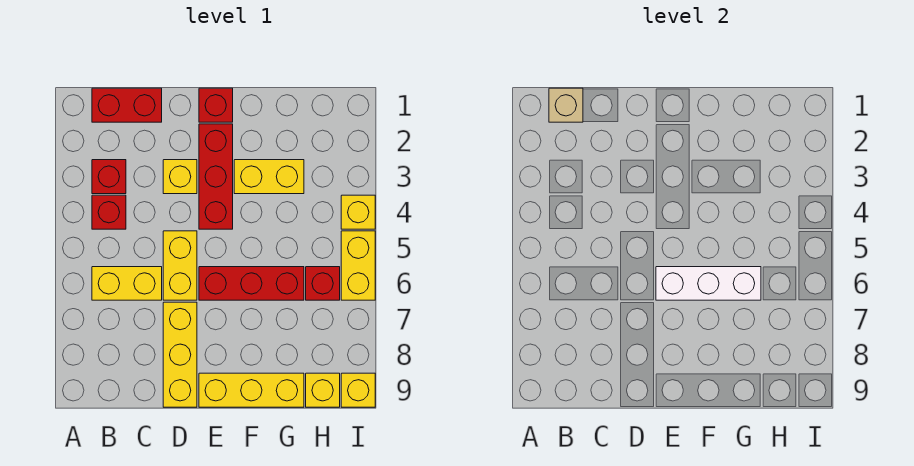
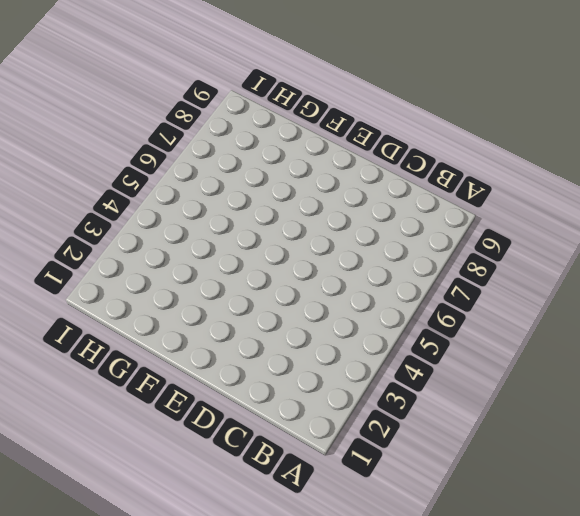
none -> red brick B1:C1 level 1
none -> red brick B3 level 1
none -> red brick B4 level 1

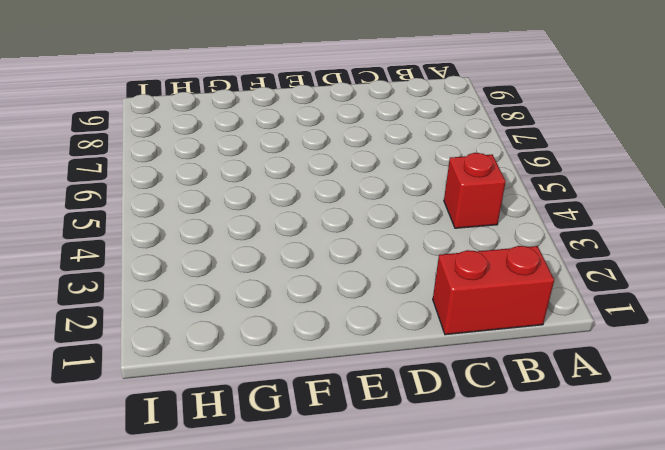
none -> red brick B3 level 1
none -> yellow brick B6:C6 level 1
none -> yellow brick D3 level 1

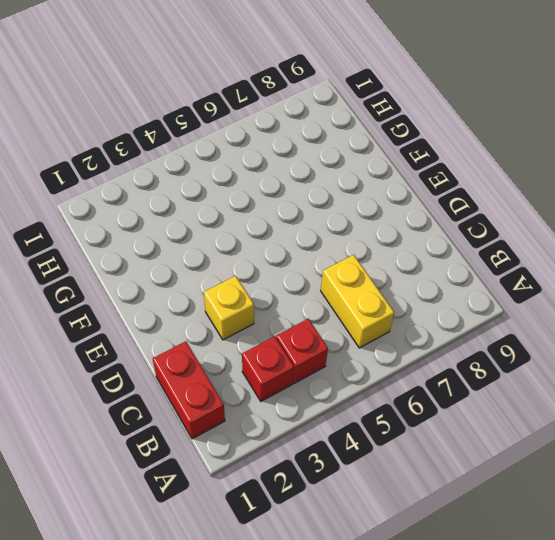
none -> yellow brick D5:D6 level 1
none -> yellow brick D7:D9 level 1
none -> red brick E1 level 1

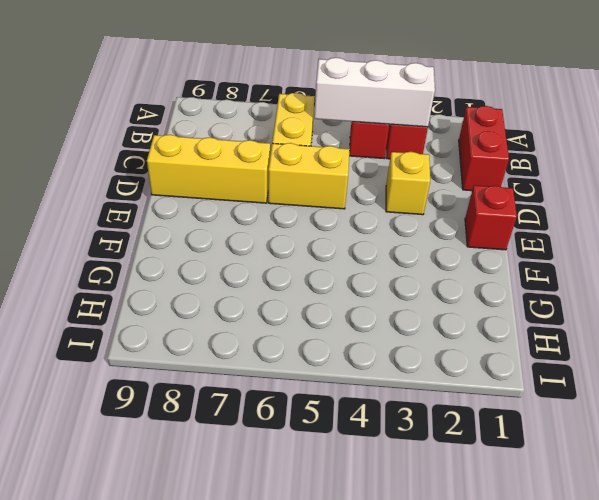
white brick B3:B5 level 2 -> white brick E6:G6 level 2
none -> red brick E2:E4 level 1
none -> red brick E6:G6 level 1
none -> yellow brick E9:G9 level 1

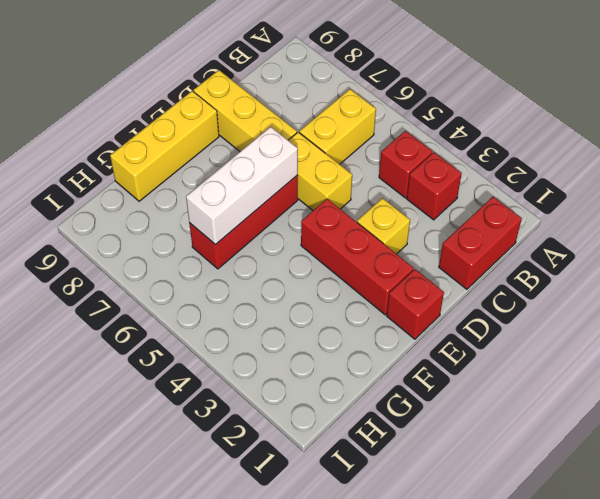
none -> yellow brick F3:G3 level 1
none -> red brick H6 level 1
none -> yellow brick H9 level 1

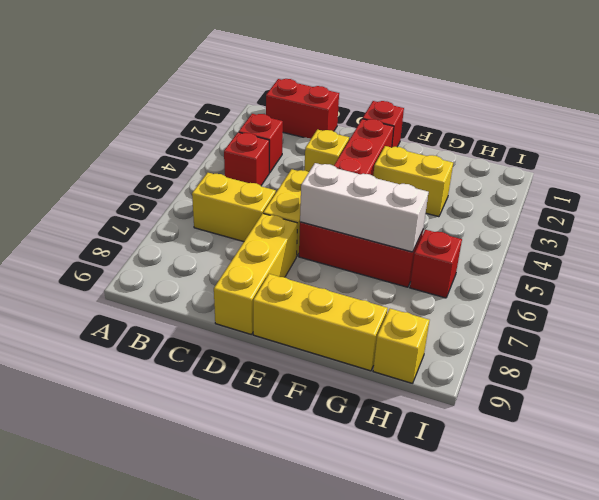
none -> yellow brick I4 level 1
none -> yellow brick I5:I6 level 1
none -> yellow brick I9 level 1

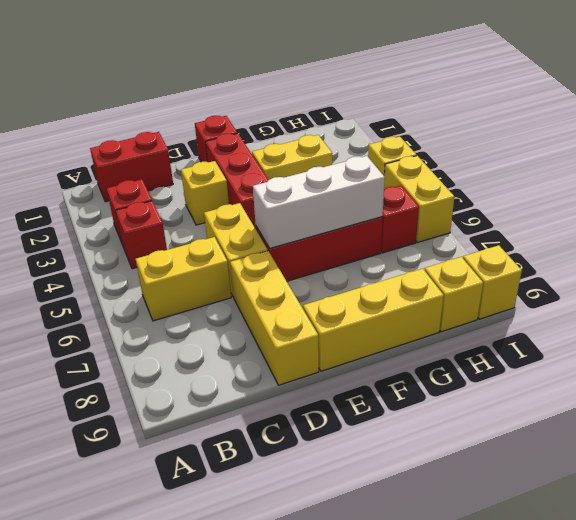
none -> tan brick B1 level 2

